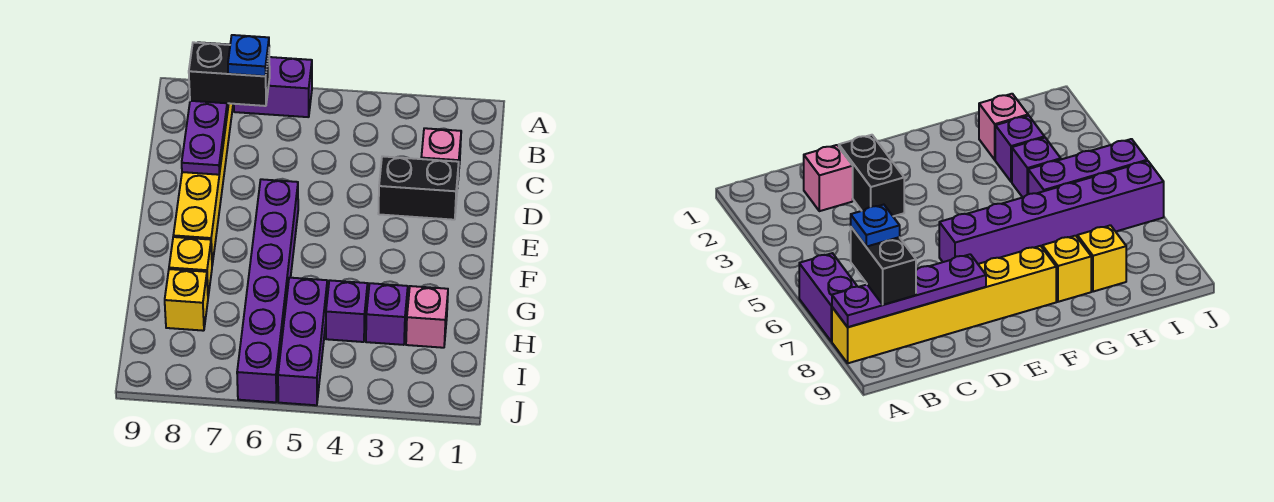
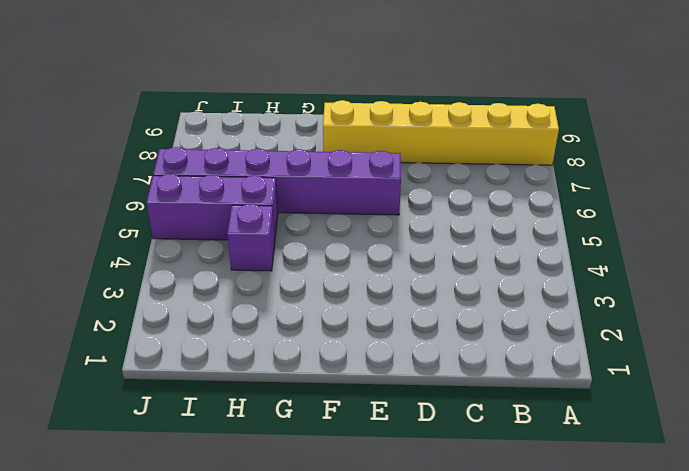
none -> purple brick A6:A7 level 1
none -> pink brick C2 level 1
none -> black brick D2:D3 level 1

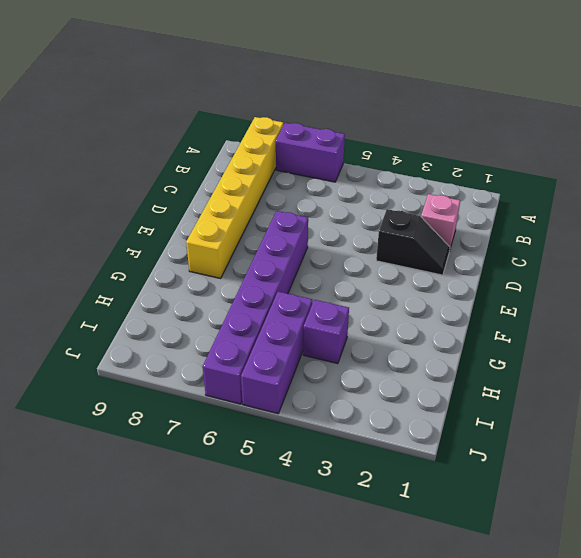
black slope D2:D3 level 1 top 3 -> black brick D2:D3 level 1
none -> yellow brick G8 level 1
none -> pink brick H2 level 1
none -> purple brick H3 level 1

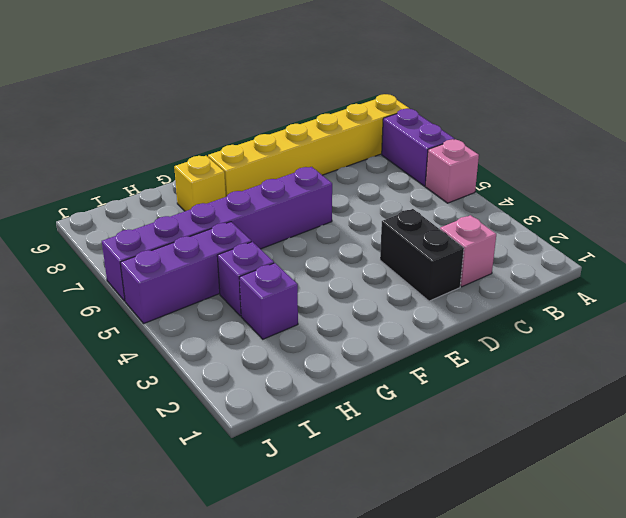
pink brick A5 level 1 -> pink brick H2 level 1
none -> yellow brick H8 level 1
none -> purple plate A8:D8 level 2
none -> black brick B7:B8 level 3

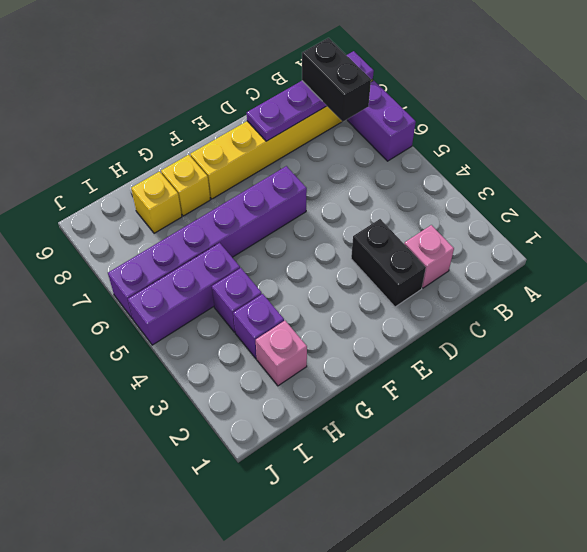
none -> blue plate B7 level 4

